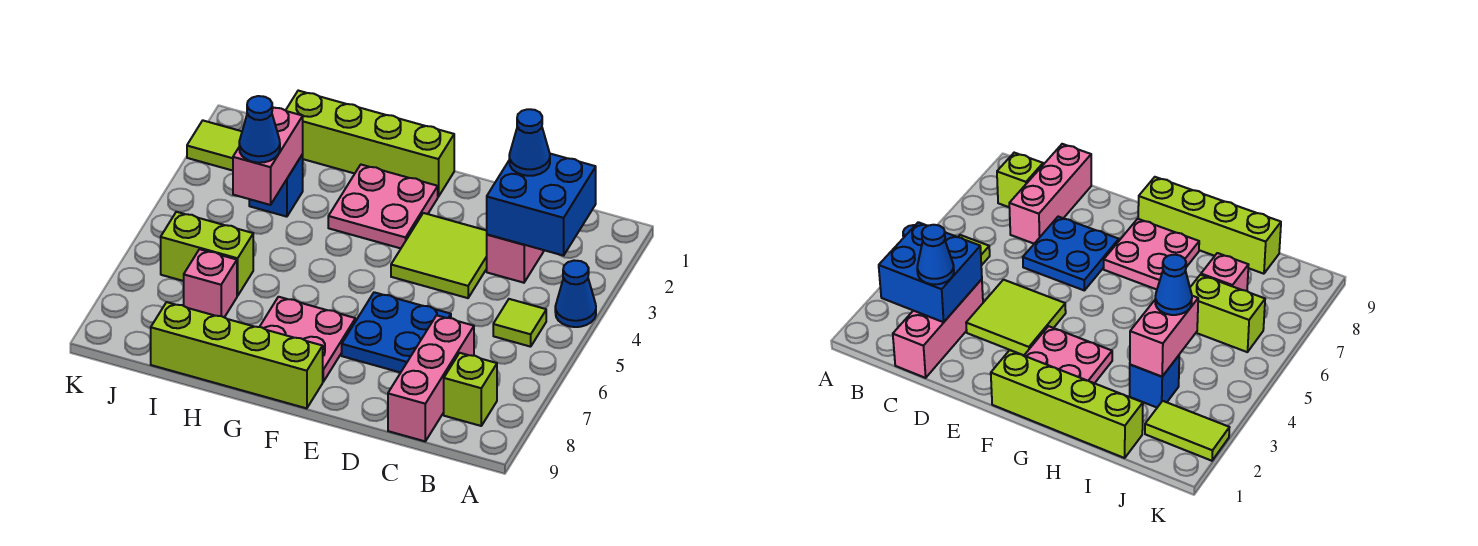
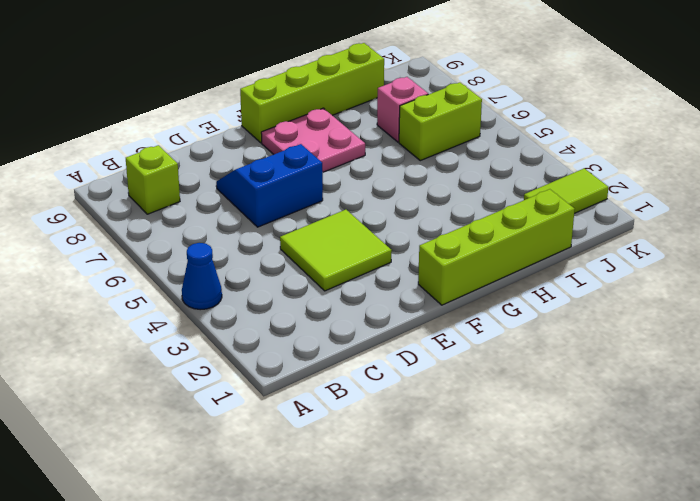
blue slope D6:E7 level 1 top 6 -> blue plate D6:E7 level 1
none -> lime tile B5 level 1
none -> pink brick C1:C3 level 1
none -> pink brick C7:C9 level 1

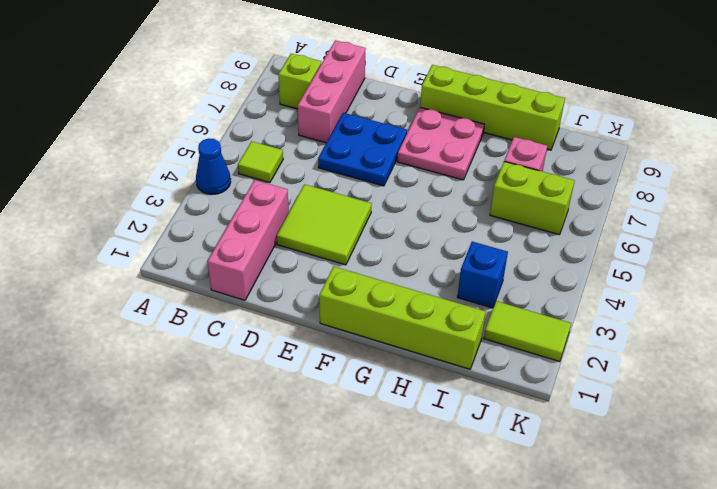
none -> pink plate F2:G3 level 1
none -> blue brick B2:C3 level 2
none -> pink brick I3:I4 level 2

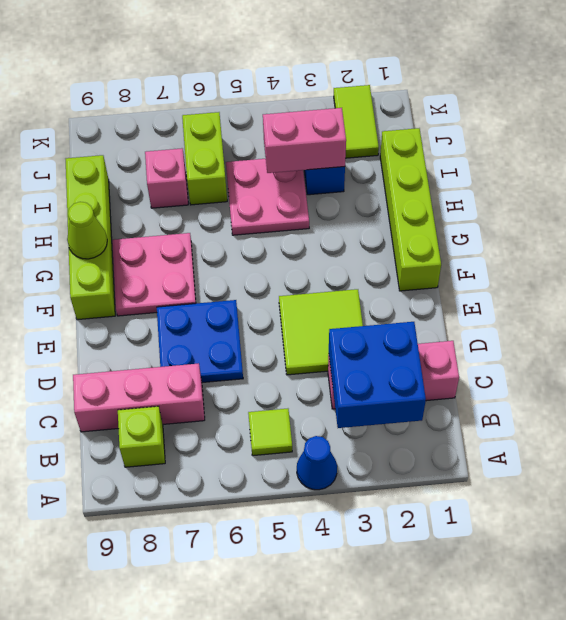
lime cone G9 level 2 -> none
pink plate H4:I5 level 1 -> pink plate F2:G3 level 1
none -> blue cone C2 level 3
none -> blue cone I4 level 3

